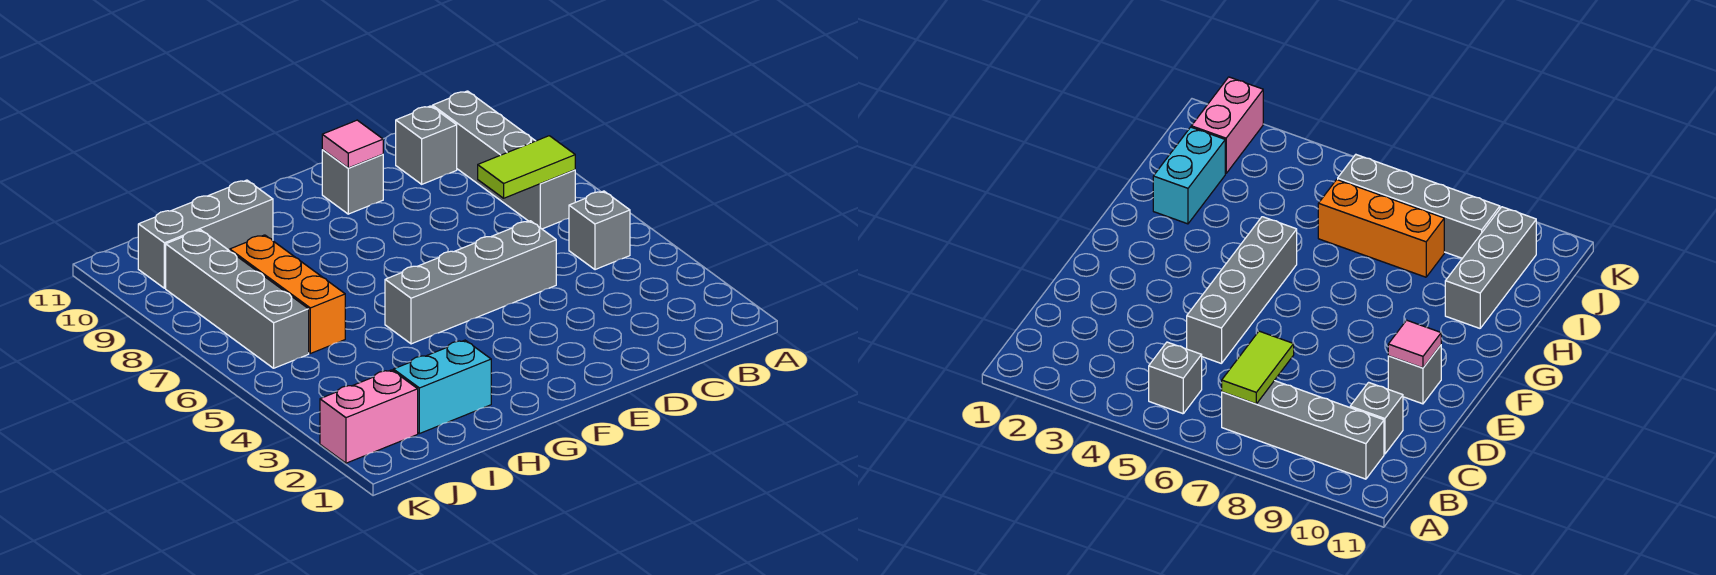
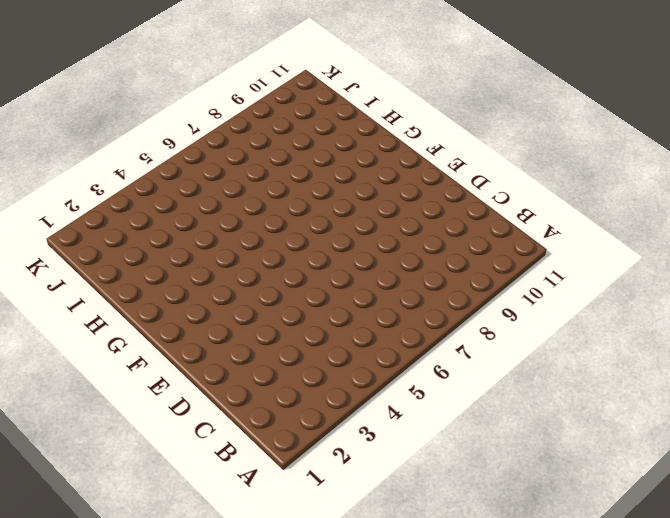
none -> grey brick B5 level 1
none -> grey brick B7:B10 level 1
none -> grey brick C10 level 1

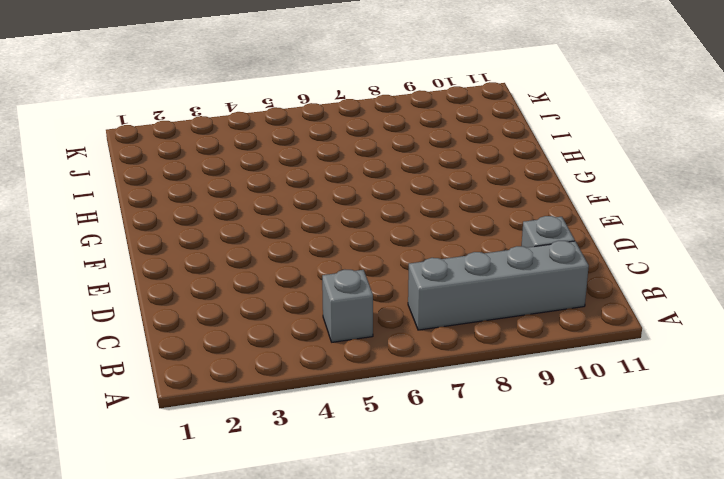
none -> grey brick D5:G5 level 1
none -> grey brick E10 level 1
none -> cyan brick H2:I2 level 1

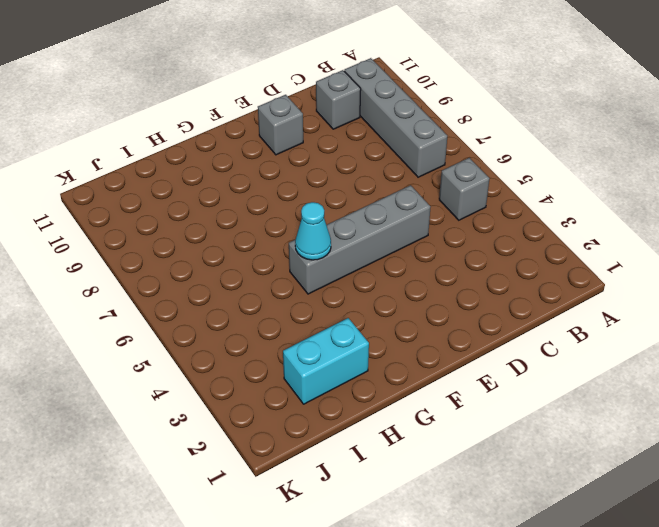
cyan cone G5 level 2 -> none
none -> grey brick H10:J10 level 1
none -> orange brick I6:I8 level 1
none -> pink brick J2:K2 level 1

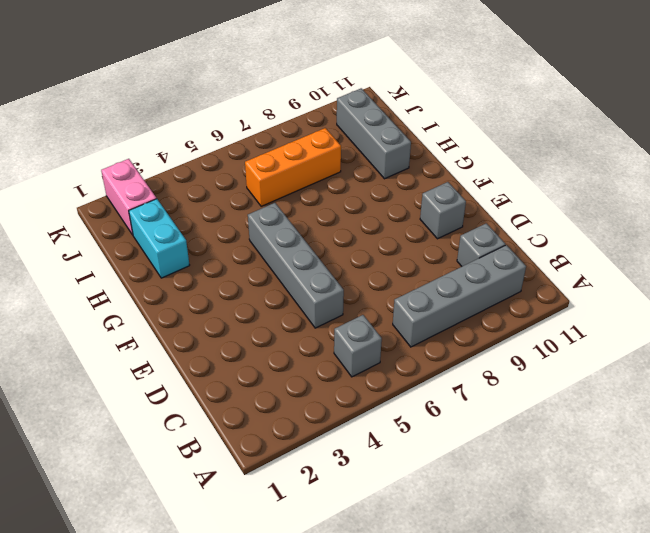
none -> grey brick J6:J9 level 1
none -> lime tile B7:C7 level 2
none -> pink tile E10 level 2

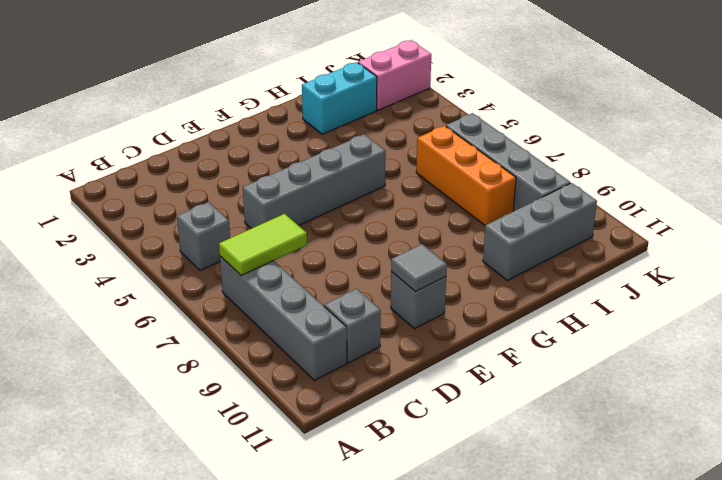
grey tile E10 level 2 -> pink tile E10 level 2

